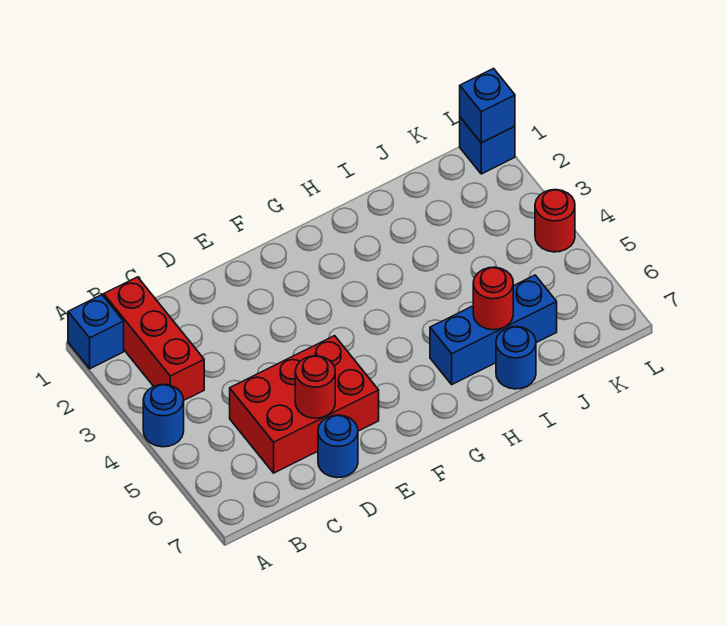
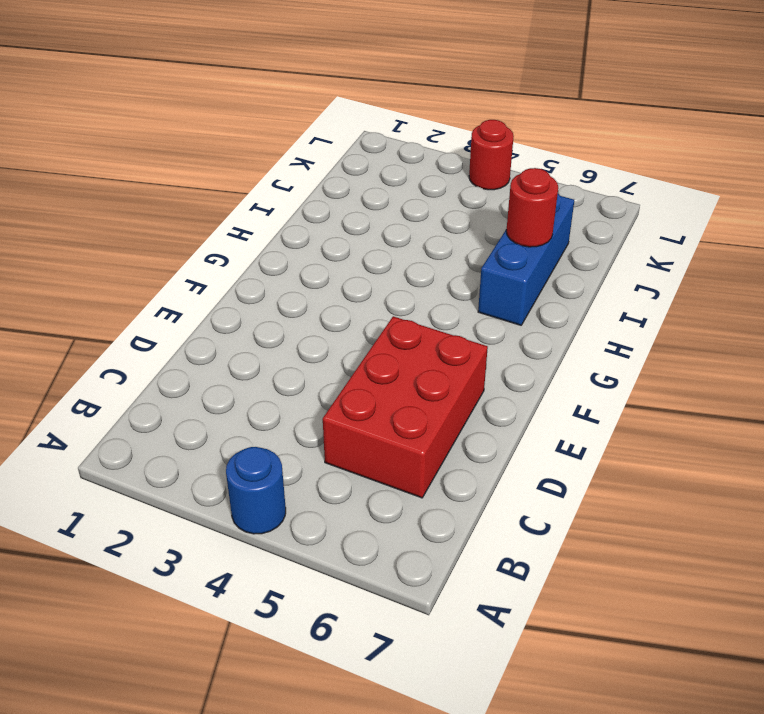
none -> blue brick A1 level 1
none -> red brick B1:B3 level 1
none -> blue round brick D7 level 1

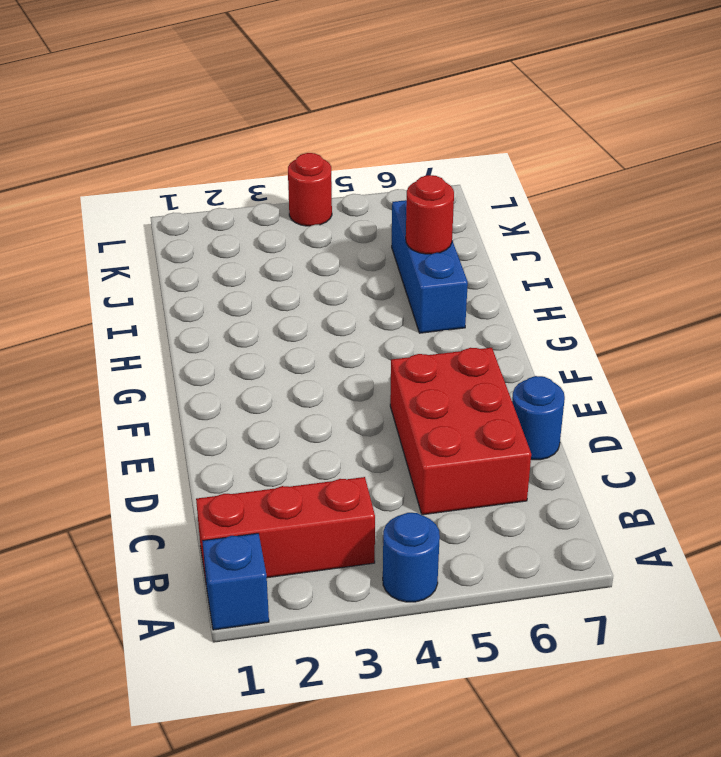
none -> blue round brick I7 level 1
none -> blue brick L1 level 1
none -> red round brick D6 level 2

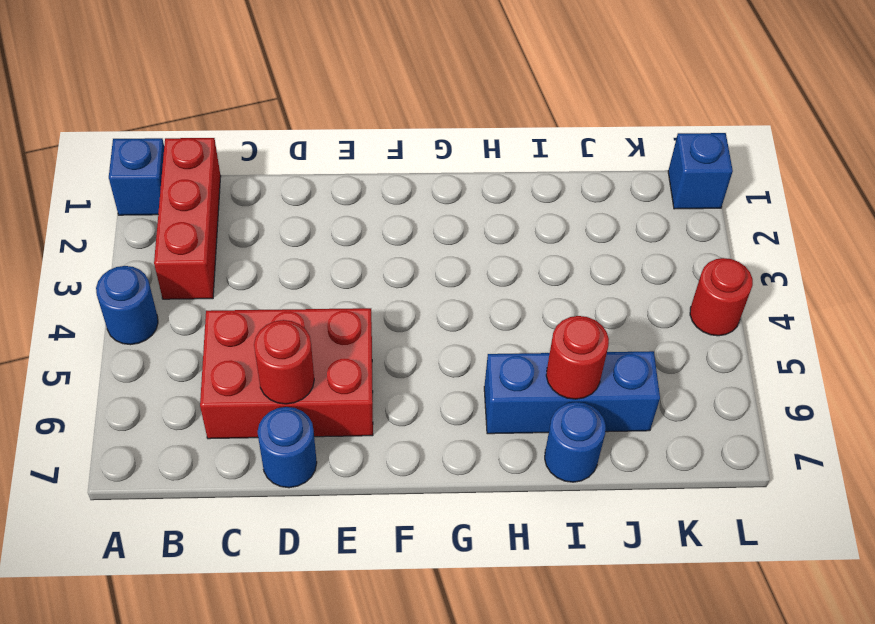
none -> blue brick L1 level 2

